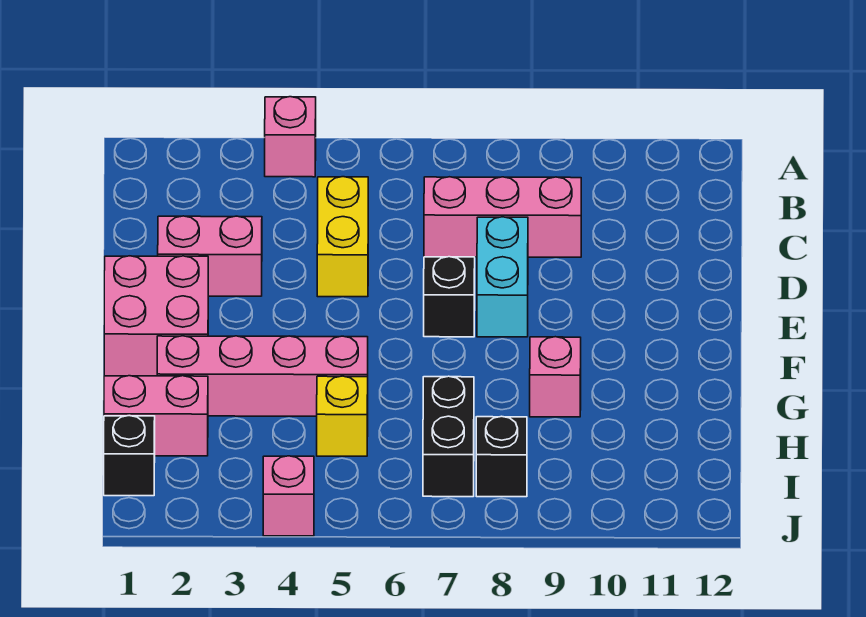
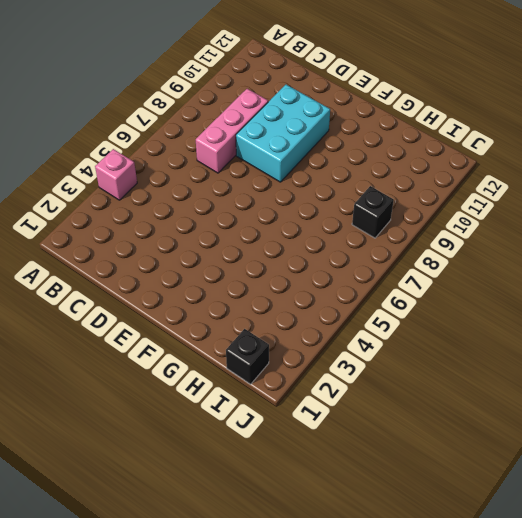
cyan brick D8:E10 level 1 -> cyan brick D8:E8 level 1
none -> yellow brick C5:D5 level 1
none -> pink brick D2:D3 level 1
none -> pink brick E1:F2 level 1

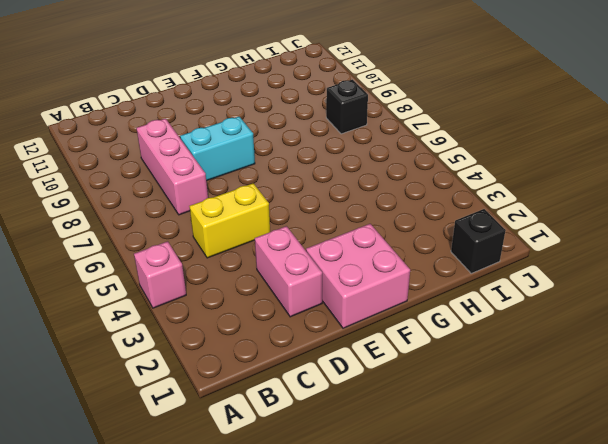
none -> black brick E7 level 1
none -> pink brick G2:G5 level 1
none -> pink brick G9 level 1

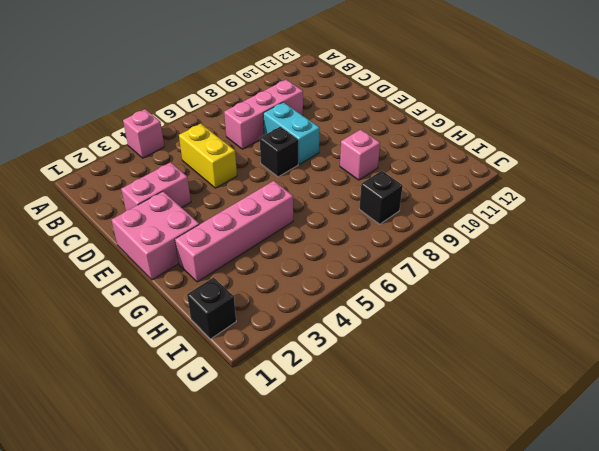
none -> pink brick H1:H2 level 1
none -> yellow brick H5 level 1
none -> black brick H7:I7 level 1

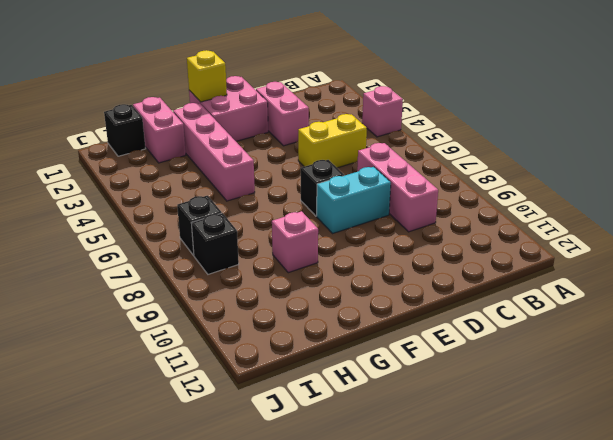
yellow brick F1 level 2 -> yellow brick H5 level 1
black brick I7 level 1 -> black brick H7:I7 level 1
none -> pink brick J4 level 1

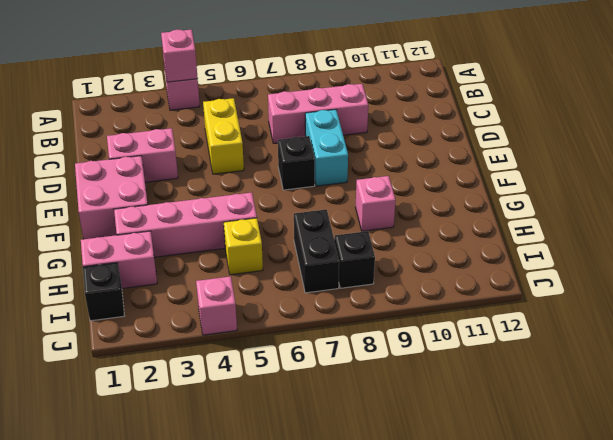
pink brick A4 level 2 -> none

